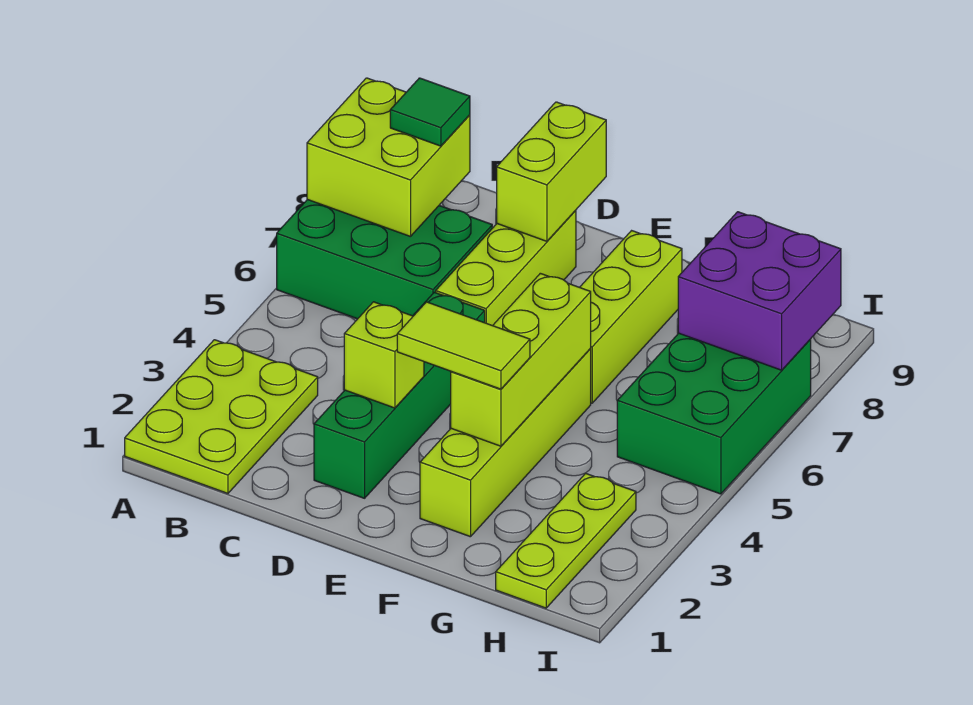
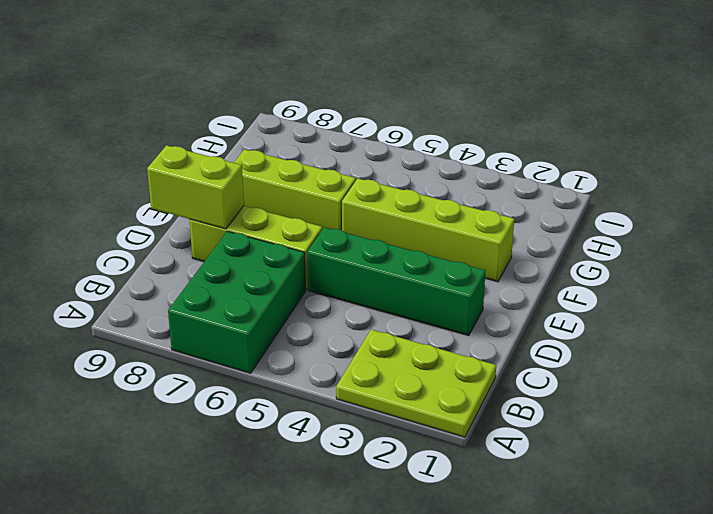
none -> lime plate H1:H3 level 1
none -> green brick H5:I7 level 1
none -> lime brick A7:B8 level 2

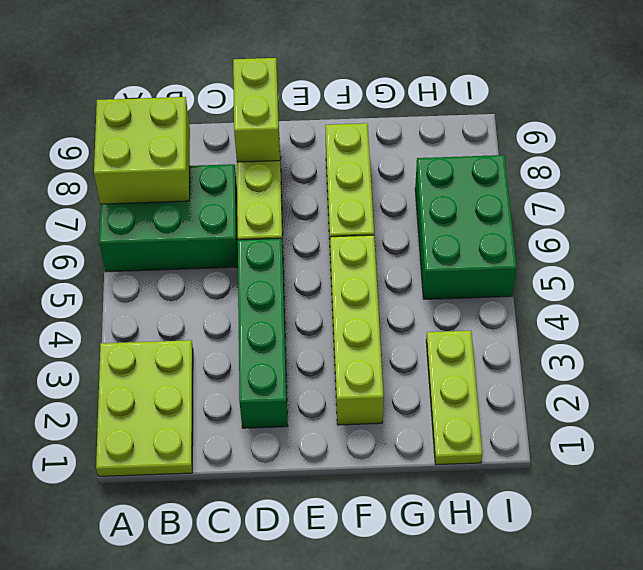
none -> lime brick D3 level 2
none -> lime brick F3:F5 level 2
none -> purple brick H7:I8 level 2

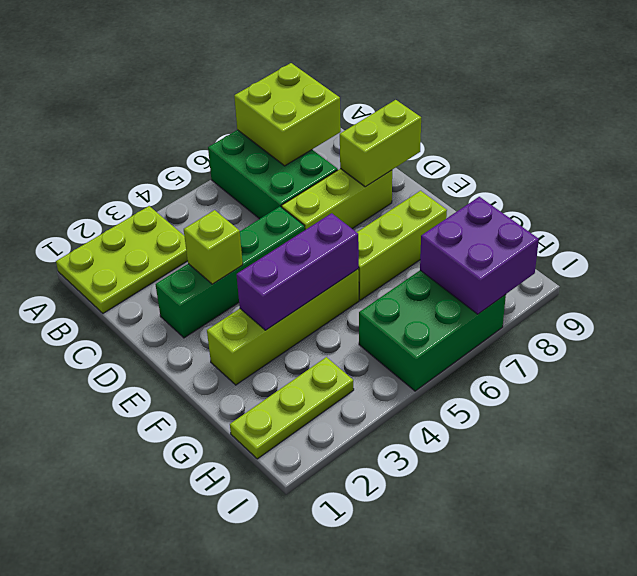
purple brick F3:F5 level 2 -> lime brick F3:F5 level 2
none -> green tile B8 level 3
none -> lime tile E3:F3 level 3

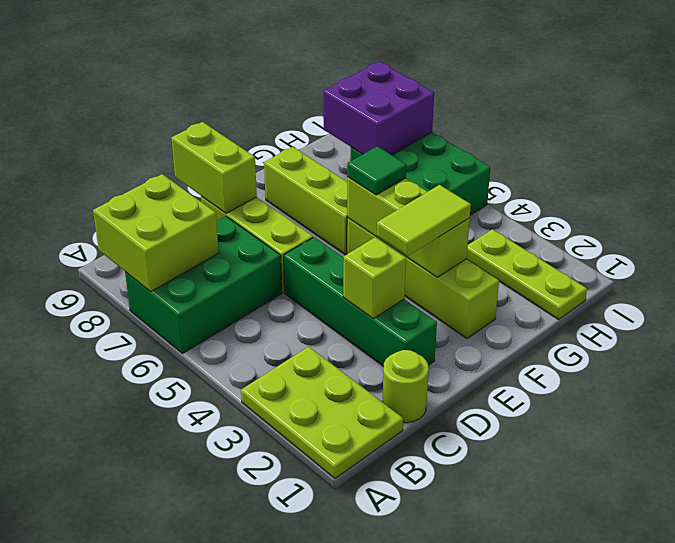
lime round brick C1 level 1 -> none
green tile F5 level 3 -> green tile B8 level 3

